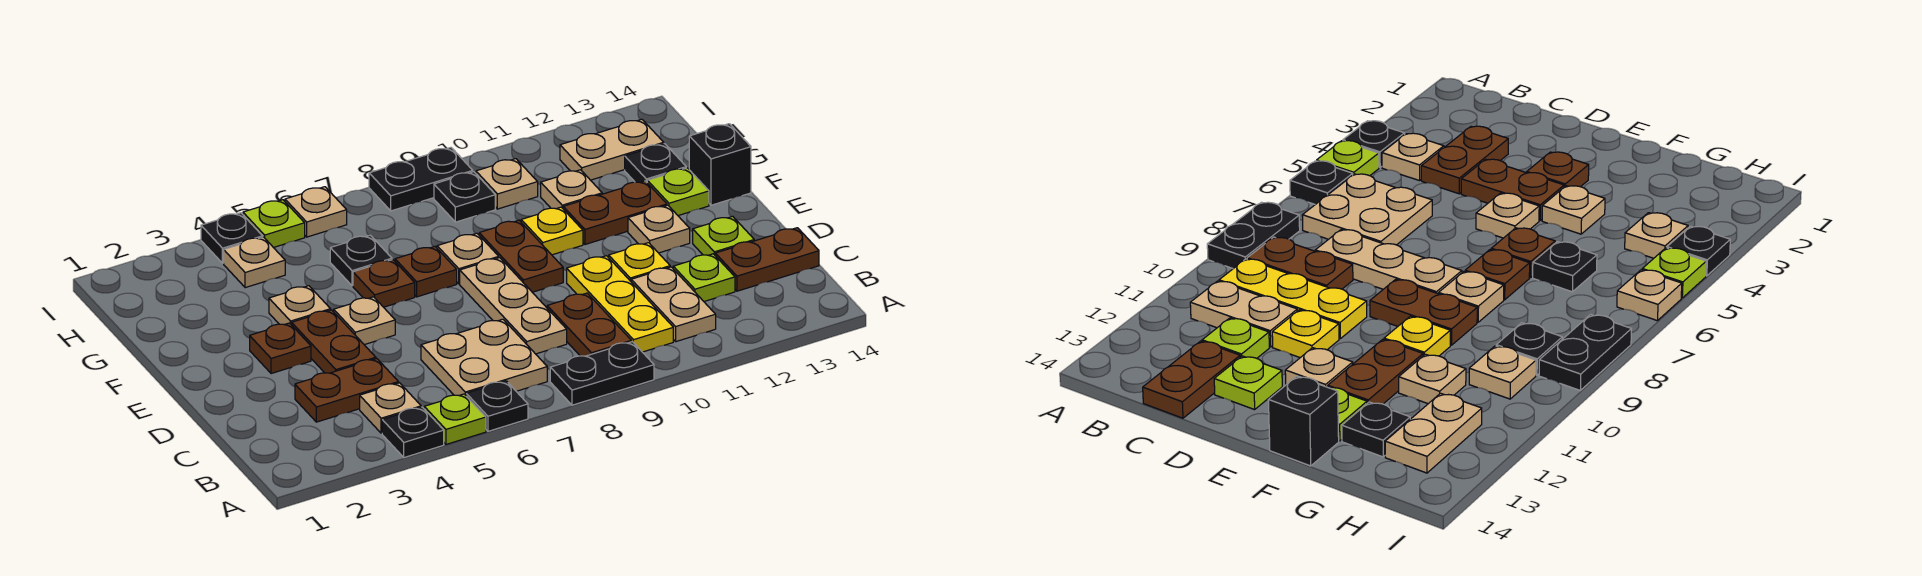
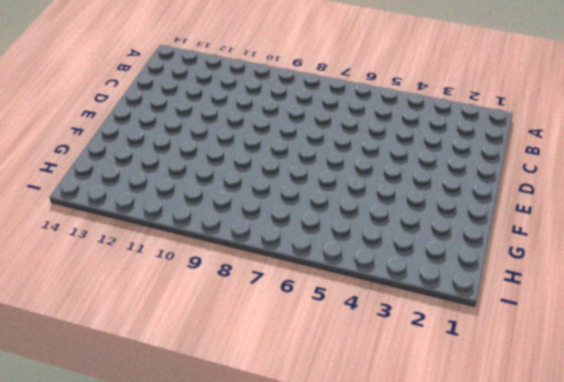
none -> black plate A4 level 1
none -> lime plate A5 level 1
none -> black plate A6 level 1
none -> black plate A8:A9 level 1

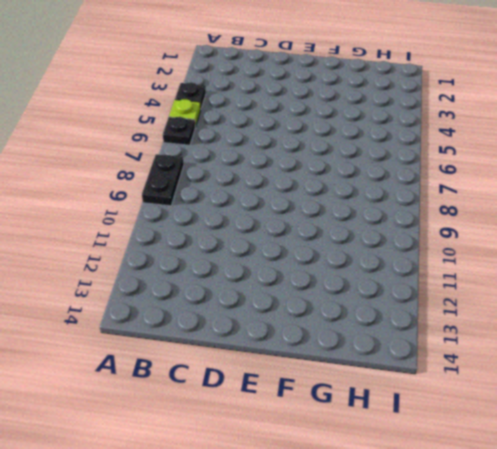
none -> tan plate B4 level 1
none -> tan plate B6:C7 level 1
none -> brown plate B9:C9 level 1
none -> yellow plate B10:D10 level 1

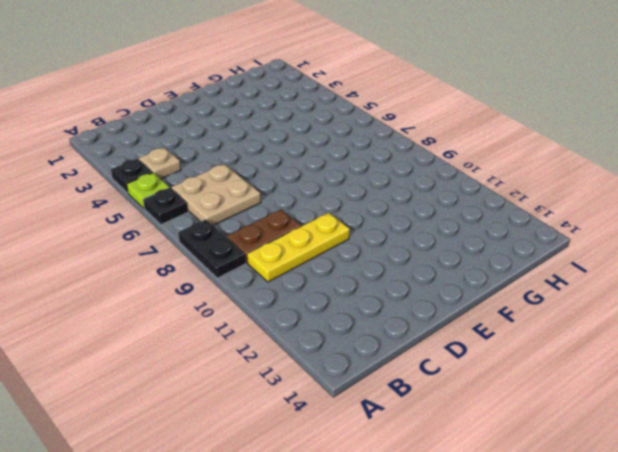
none -> tan plate B11:C11 level 1
none -> brown plate C3:C4 level 1
none -> tan plate C8:E8 level 1
none -> lime plate C12 level 1

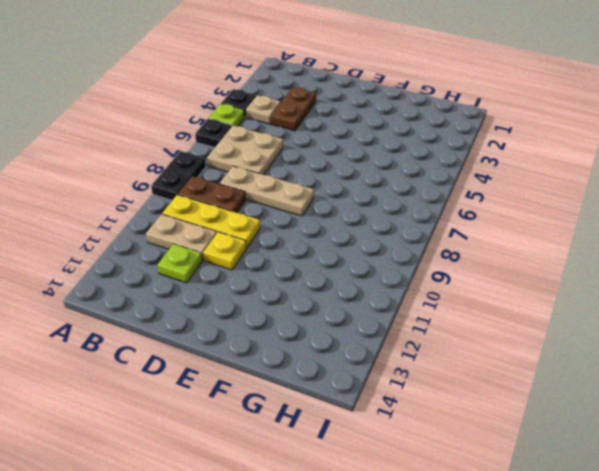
none -> brown plate C13:C14 level 1
none -> brown plate D4:E4 level 1
none -> lime plate D13 level 1
none -> brown plate E3 level 1

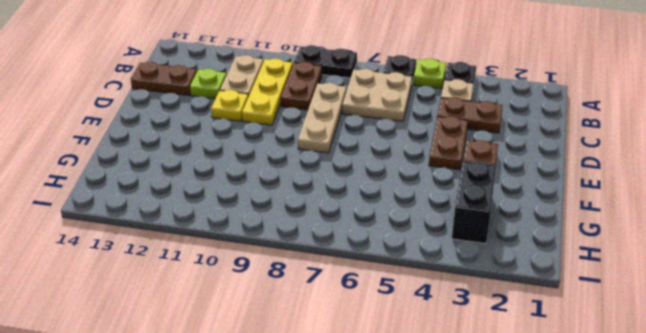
black brick G3:H3 level 1 -> none
none -> lime plate D13 level 1
none -> tan plate E5 level 1
none -> brown plate E9:F9 level 1
none -> tan plate E12 level 1

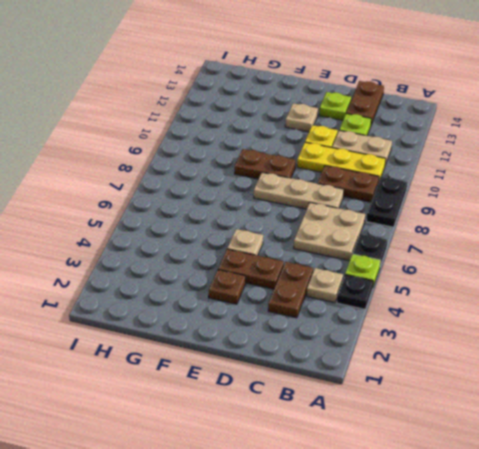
none -> tan plate F4 level 1
none -> brown plate F6 level 1
none -> brown plate F7 level 1
none -> tan plate F8 level 1

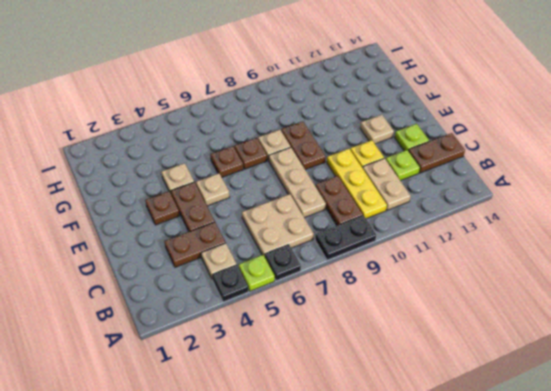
none -> yellow plate F10 level 1
none -> brown plate F11:F12 level 1
none -> lime plate F13 level 1
none -> black brick F14 level 1

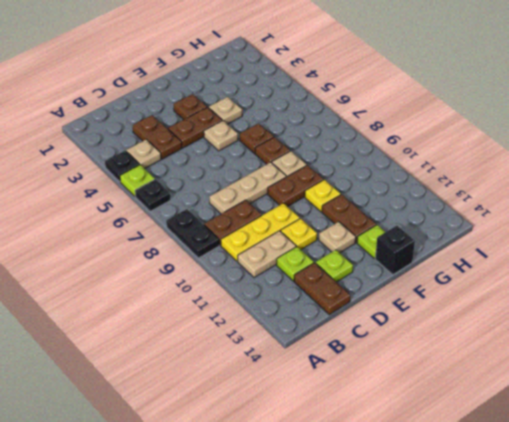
none -> tan plate B6:C7 level 1
none -> black plate G6 level 1
none -> tan plate G11 level 1
none -> black plate G13 level 1

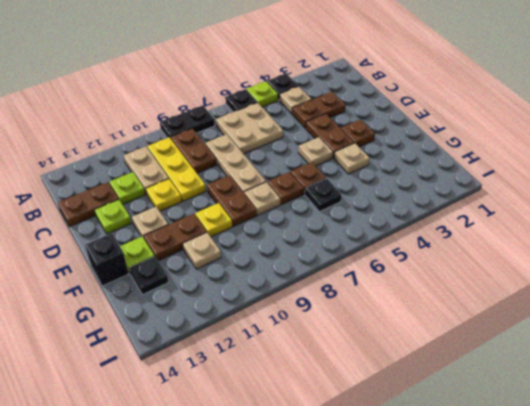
none -> tan plate H4 level 1
none -> black plate H9 level 1
none -> tan plate H10 level 1
none -> tan plate H12:H13 level 1

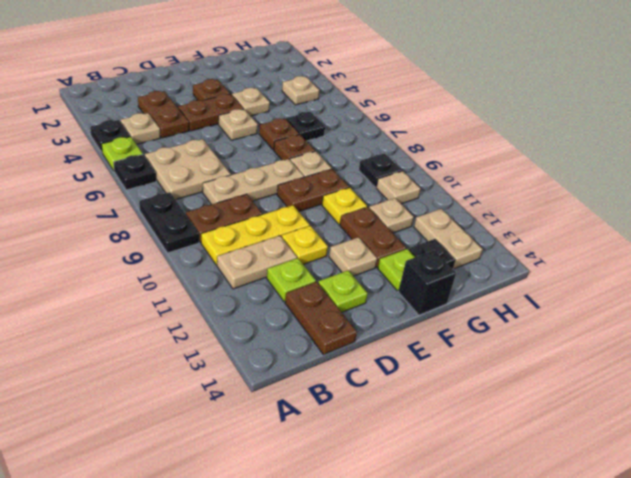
none -> black plate I4 level 1
none -> lime plate I5 level 1
none -> tan plate I6 level 1
none -> black plate I8:I9 level 1

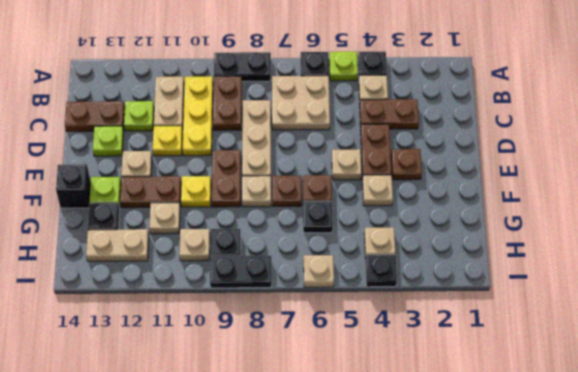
none -> lime plate I5 level 1

